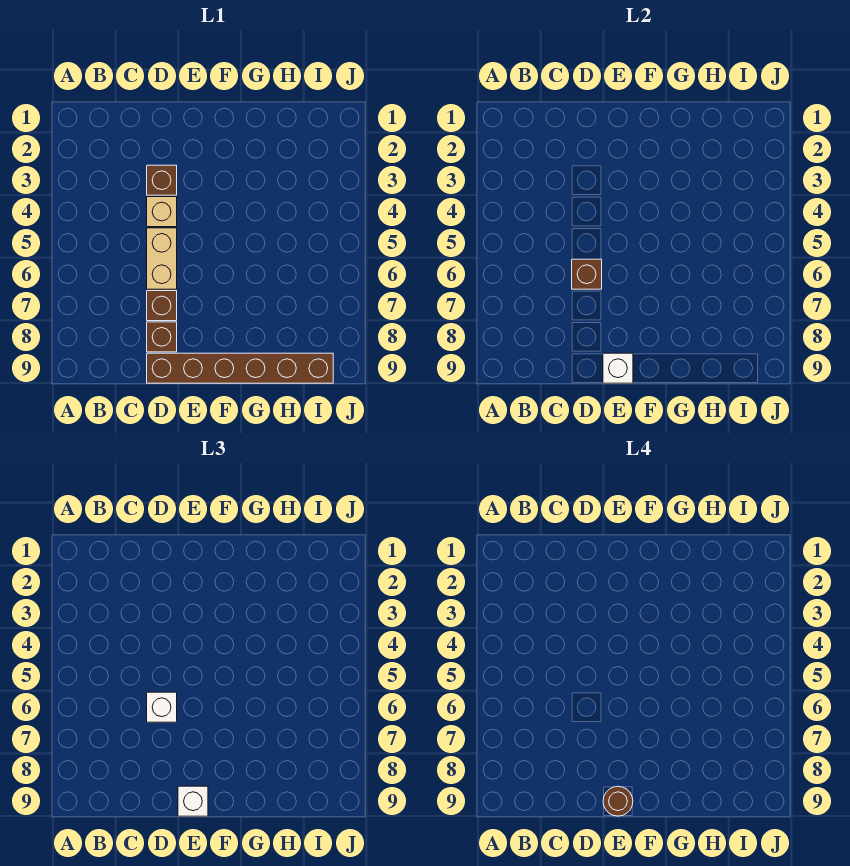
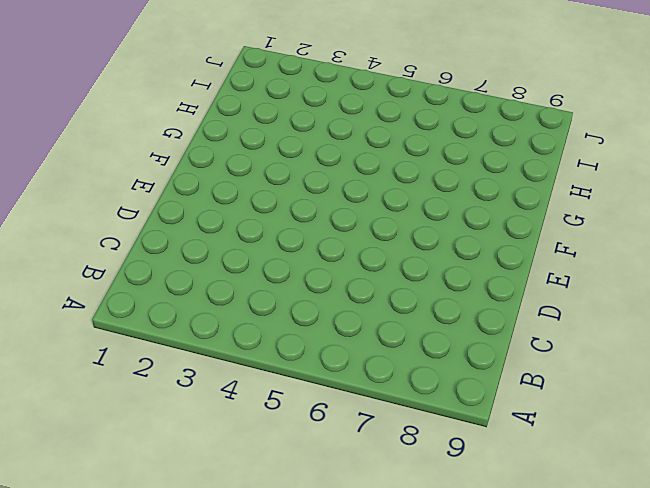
none -> brown brick D3 level 1
none -> tan brick D4 level 1

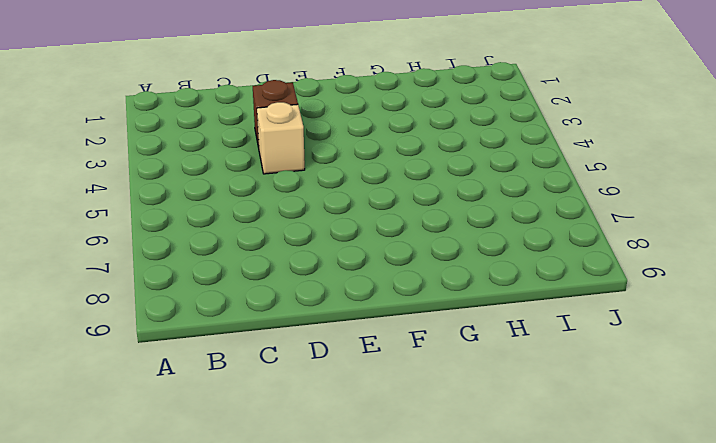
none -> tan brick D5:D6 level 1
none -> brown brick D7 level 1

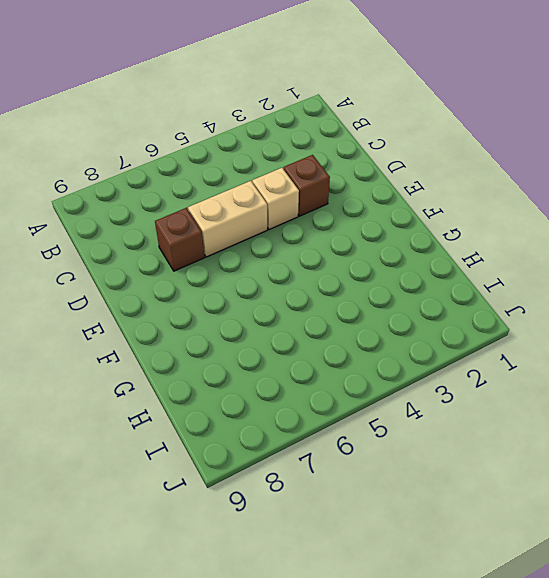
none -> brown brick D8 level 1
none -> brown brick D9:I9 level 1

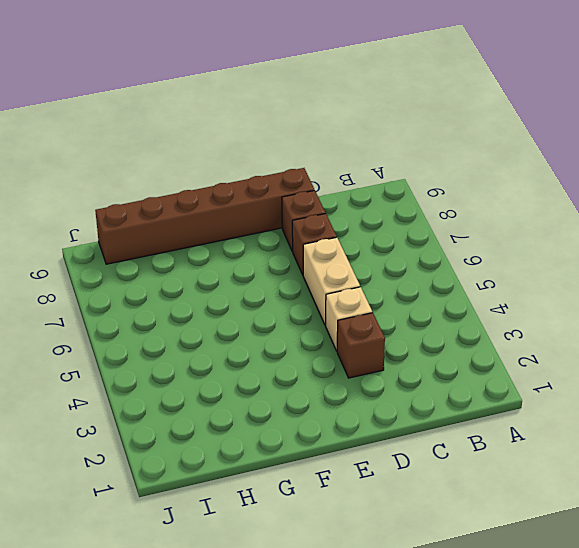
none -> brown brick D6 level 2
none -> white brick E9 level 2

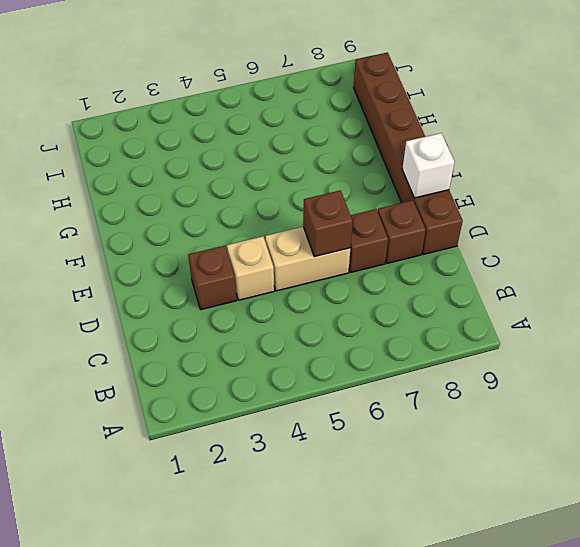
none -> white brick D6 level 3
none -> white brick E9 level 3

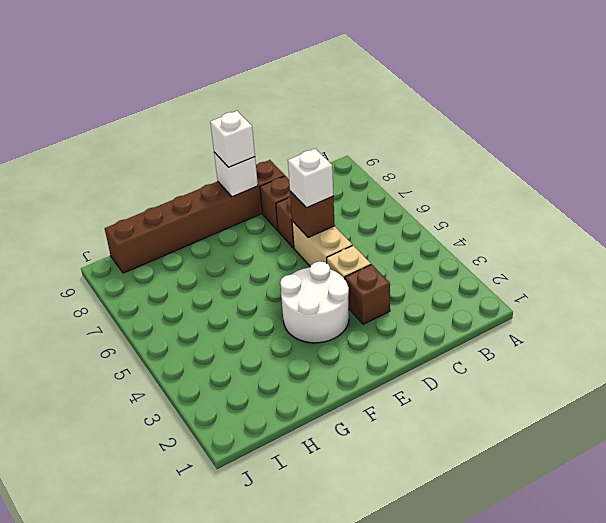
white round brick E3:F4 level 1 -> none
none -> brown round brick E9 level 4

